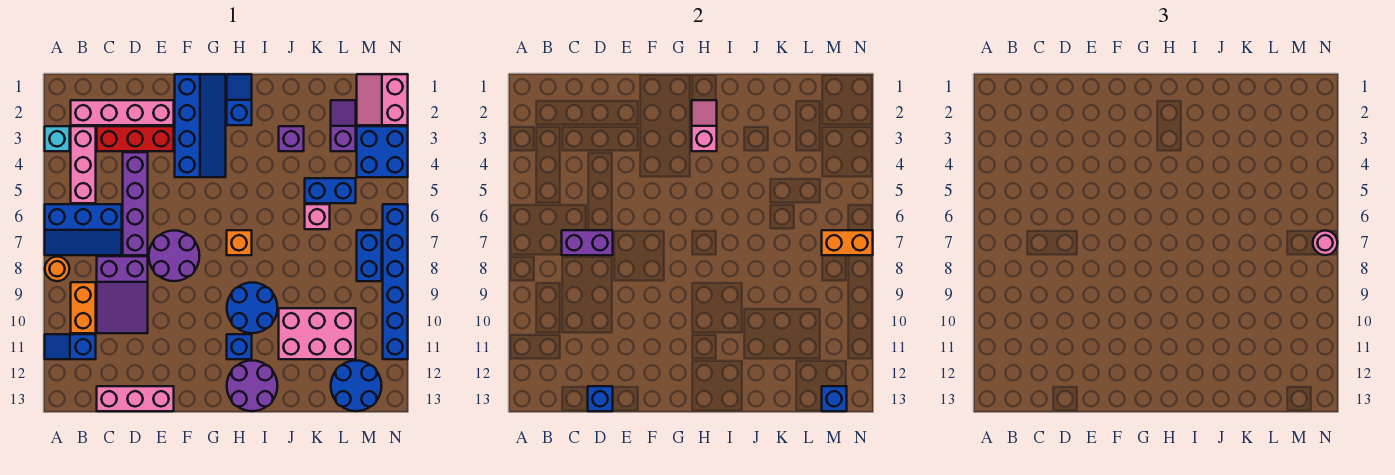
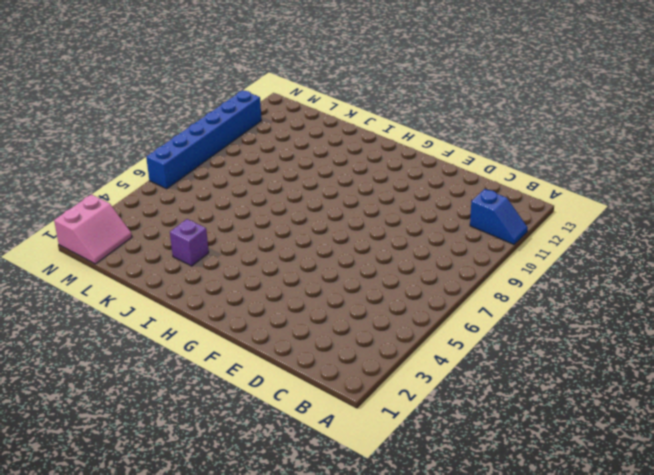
none -> cyan brick A3 level 1
none -> blue slope A6:C7 level 1 top 6
none -> orange round brick A8 level 1
none -> pink brick B2:E2 level 1

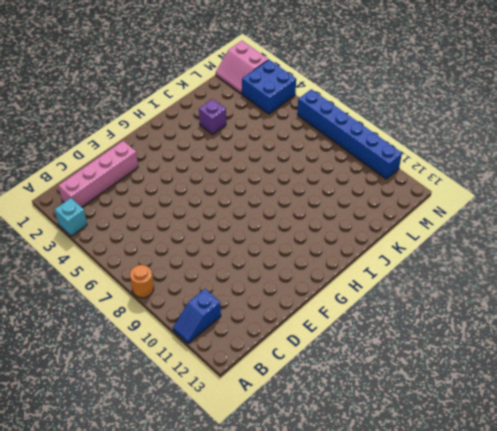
none -> blue slope A6:C7 level 1 top 6
none -> pink brick B3:B5 level 1
none -> orange brick B9:B10 level 1
none -> red brick C3:E3 level 1

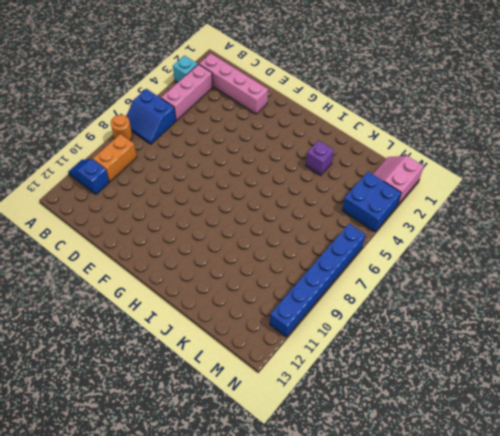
blue slope A6:B7 level 1 top 6 -> blue slope A6:C7 level 1 top 6
none -> red brick C3:E3 level 1
none -> purple slope C8:D10 level 1 top 8
none -> pink brick C13:E13 level 1
none -> purple brick D4:D7 level 1

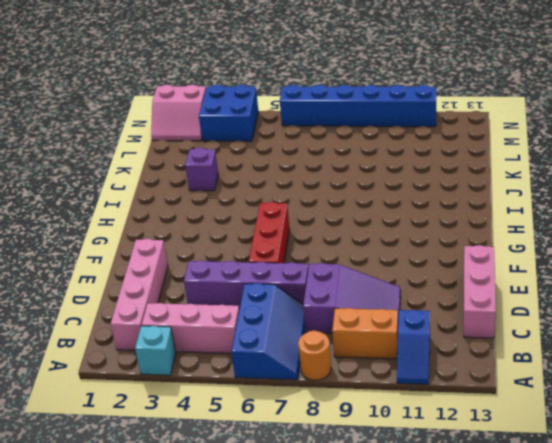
red brick E6:G6 level 1 -> red brick C3:E3 level 1
none -> purple round brick E7:F8 level 1
none -> blue slope F1:G4 level 1 top F
none -> blue slope H1:H2 level 1 top 2
none -> orange brick H7 level 1

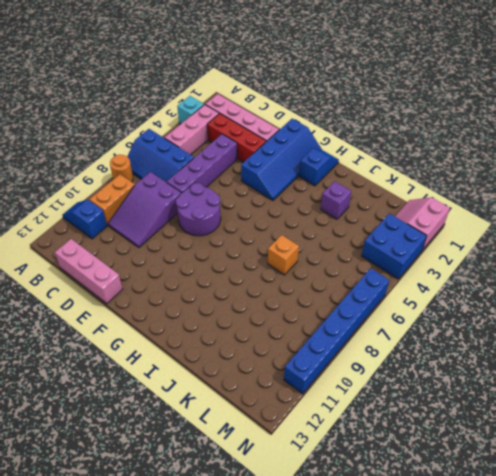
orange brick J7 level 1 -> orange brick H7 level 1
none -> blue round brick H9:I10 level 1
none -> blue brick H11 level 1
none -> purple round brick H12:I13 level 1
none -> pink brick J10:L11 level 1

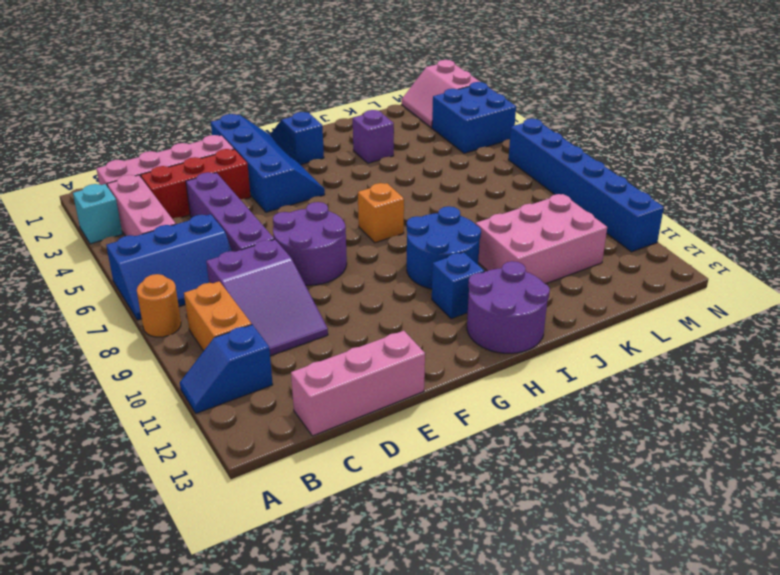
none -> blue brick K5:L5 level 1
none -> pink brick K6 level 1
none -> purple slope L2:L3 level 1 top 3
none -> blue round brick L12:M13 level 1

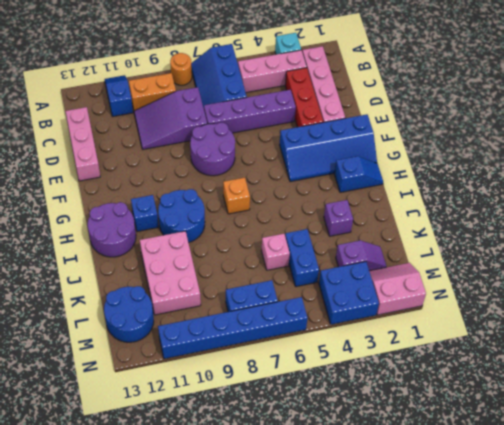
none -> purple brick C7:D7 level 2
none -> blue brick D13 level 2
none -> pink slope H2:H3 level 2 top 3
none -> orange brick M7:N7 level 2

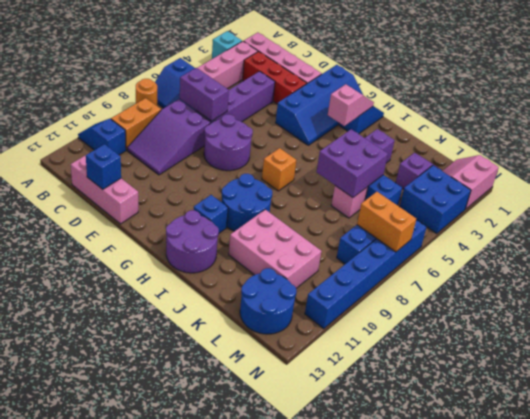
purple brick J5:K6 level 2 -> none
none -> blue brick M13 level 2
none -> pink round brick N7 level 3

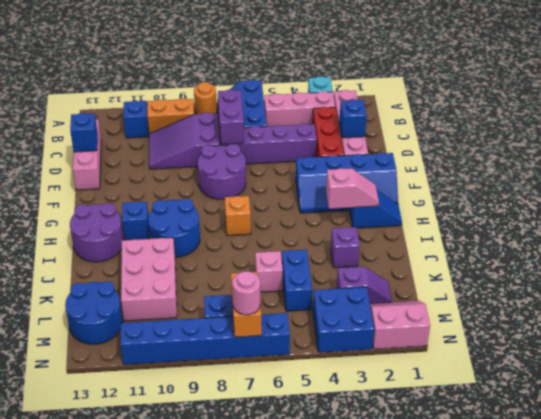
blue brick D2 level 2 -> blue brick M13 level 2

